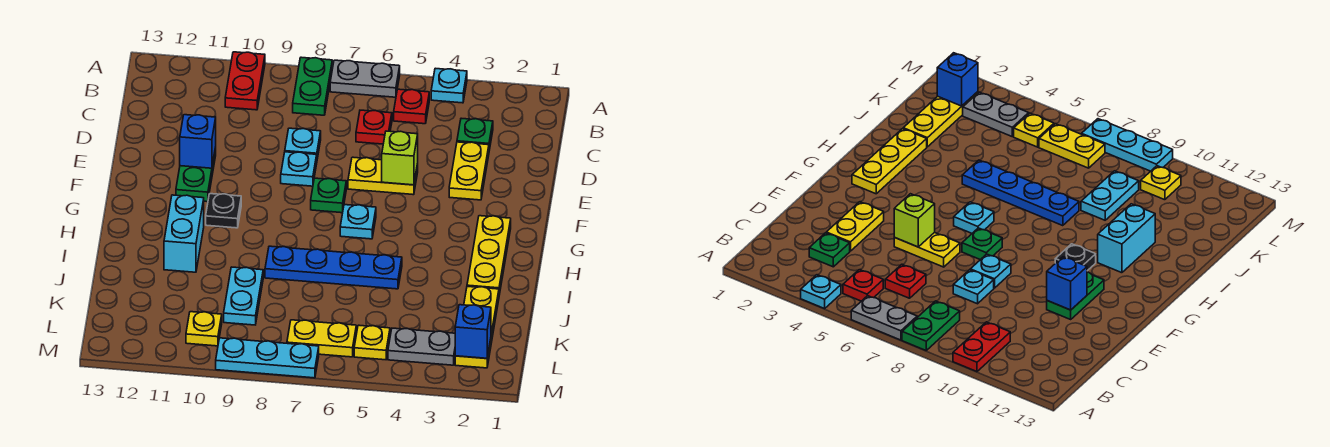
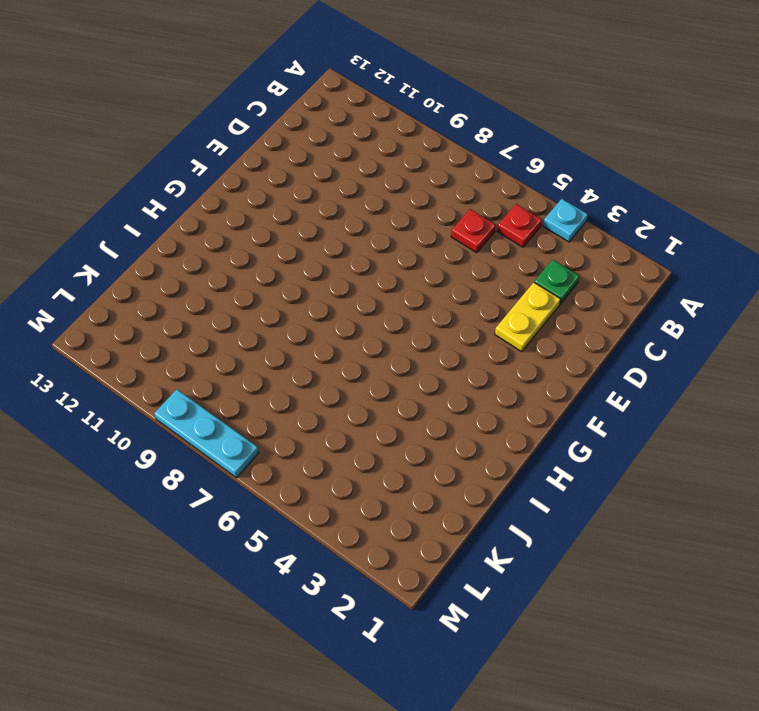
none -> grey plate A6:A7 level 1
none -> green plate A8:B8 level 1
none -> red plate A10:B10 level 1

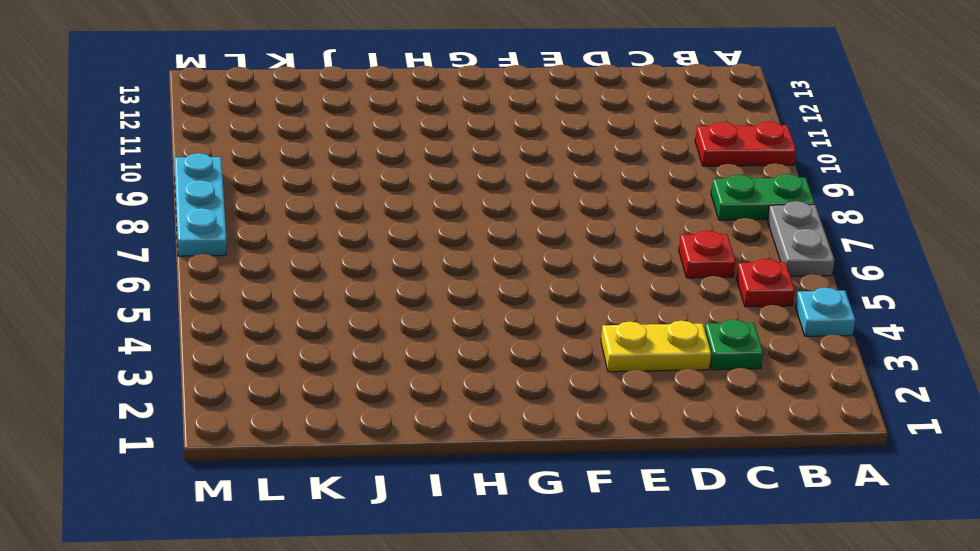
none -> cyan plate D8 level 1
none -> yellow plate E5:E6 level 1
none -> cyan plate E8 level 1

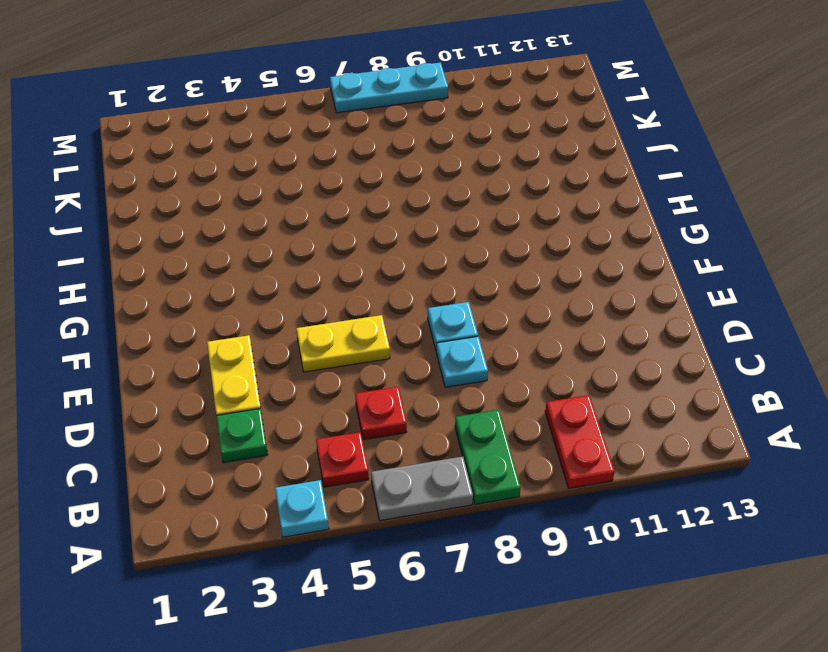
none -> green plate E11:F11 level 1
none -> green plate F7 level 1
none -> yellow plate G2:I2 level 1

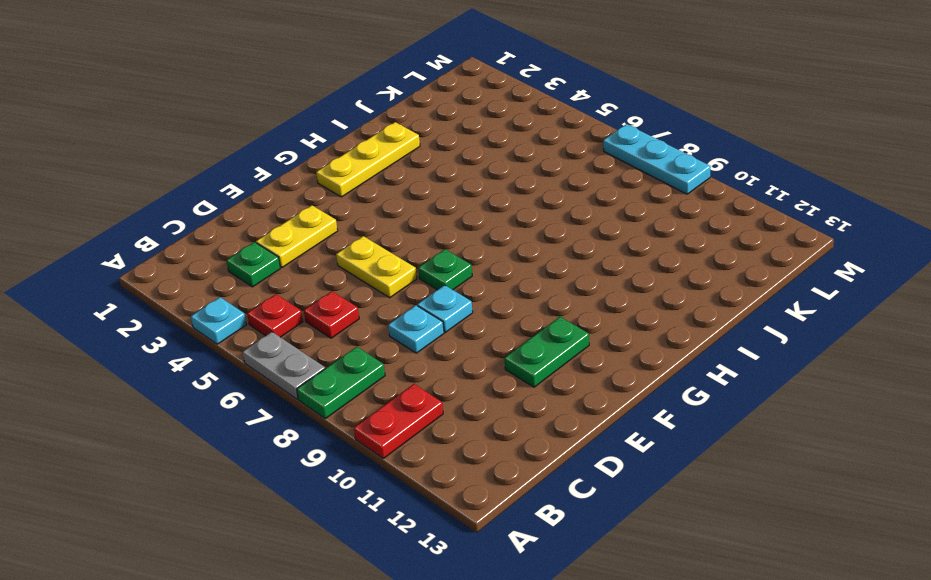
none -> cyan plate G6 level 1
none -> black plate G10 level 1
none -> cyan brick H11:I11 level 1

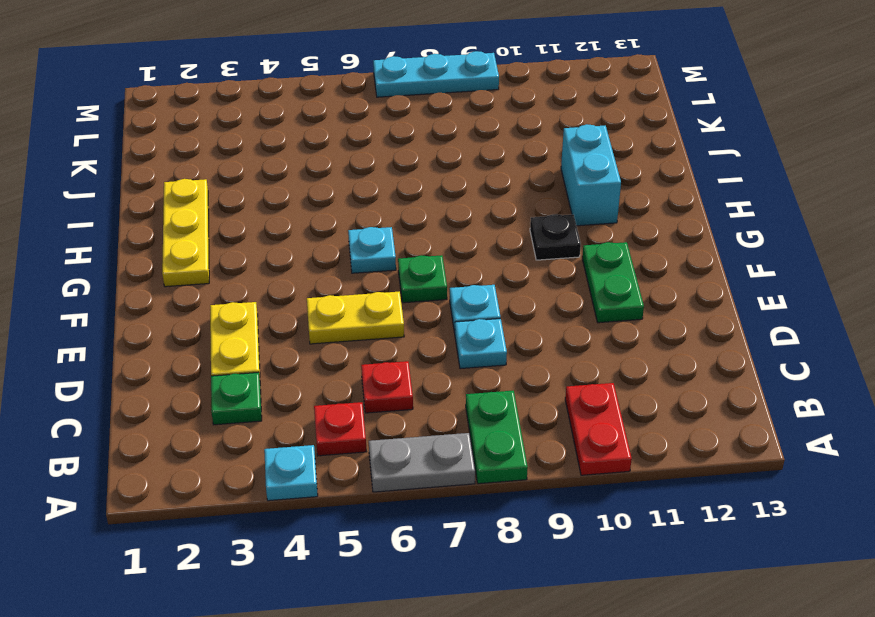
none -> blue plate I5:I8 level 1
none -> yellow plate J2:L2 level 1
none -> cyan plate J9:K9 level 1

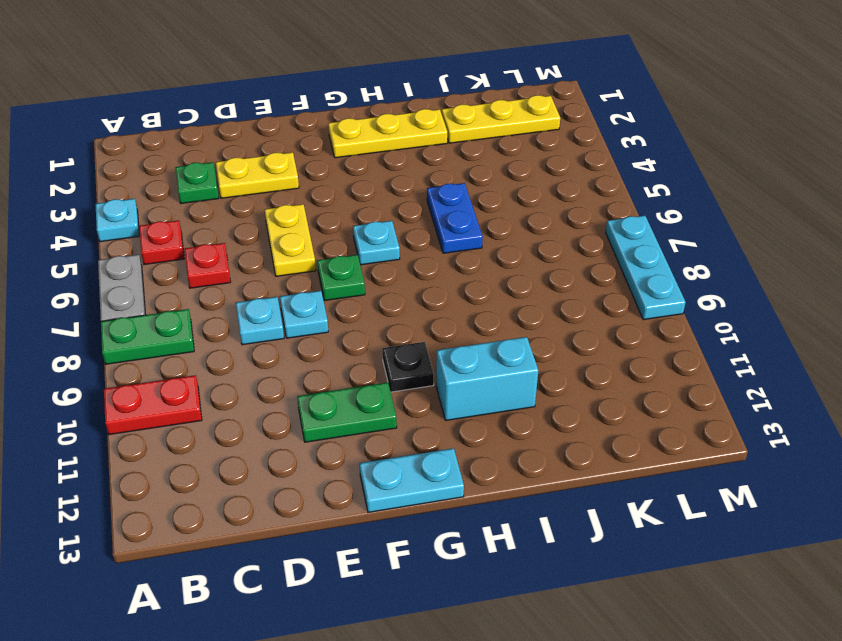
cyan plate F13:G13 level 1 -> cyan plate J9:K9 level 1
blue plate I5:I6 level 1 -> blue plate I5:I8 level 1
none -> grey plate L3:L4 level 1
none -> yellow plate L5 level 1
none -> yellow plate L6:L7 level 1

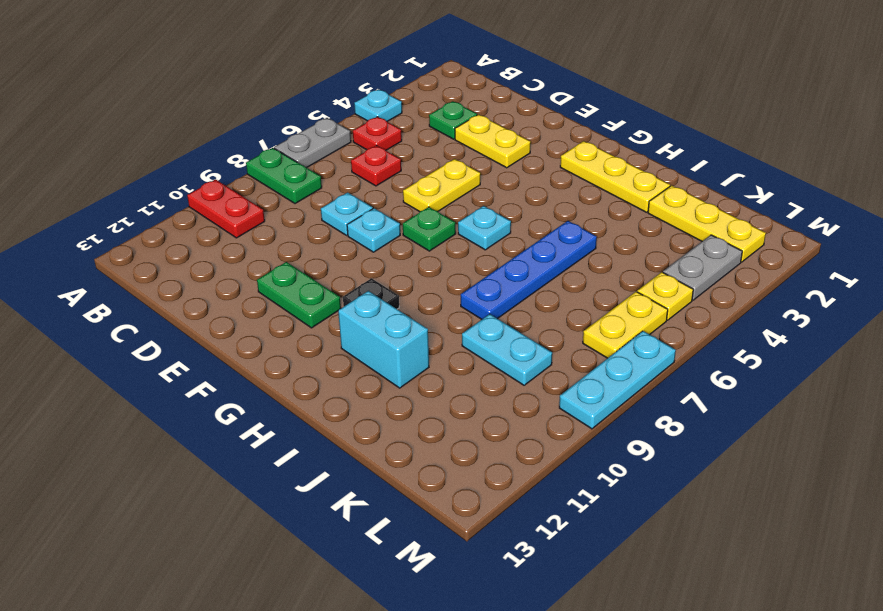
none -> yellow plate L10 level 1
none -> lime brick E5 level 2
none -> blue brick E11 level 2

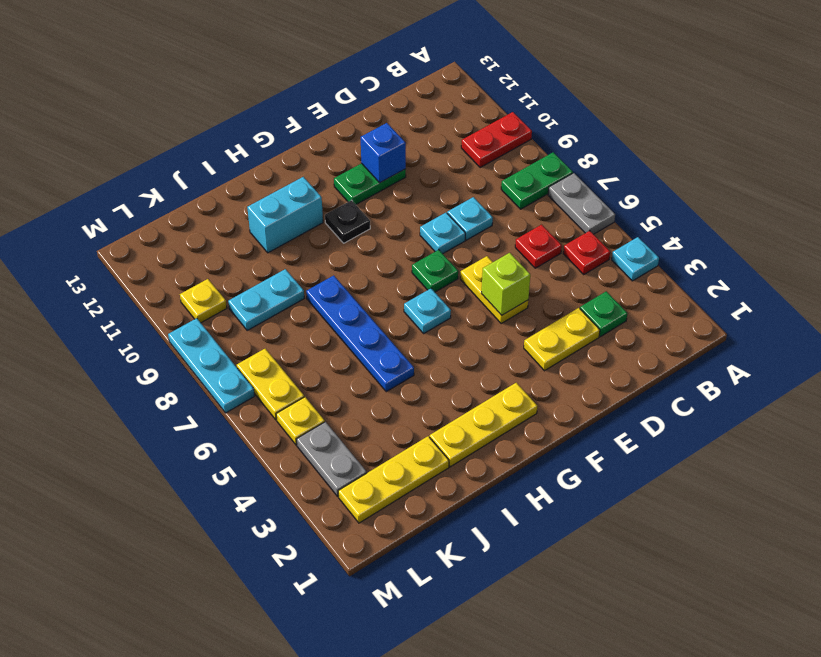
none -> blue brick L2 level 2

